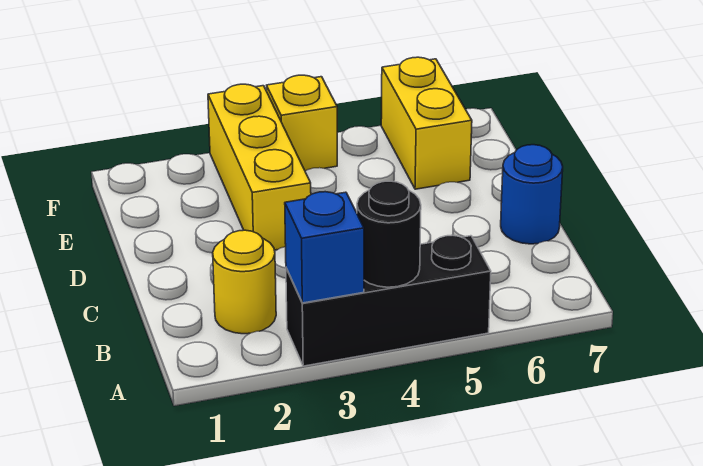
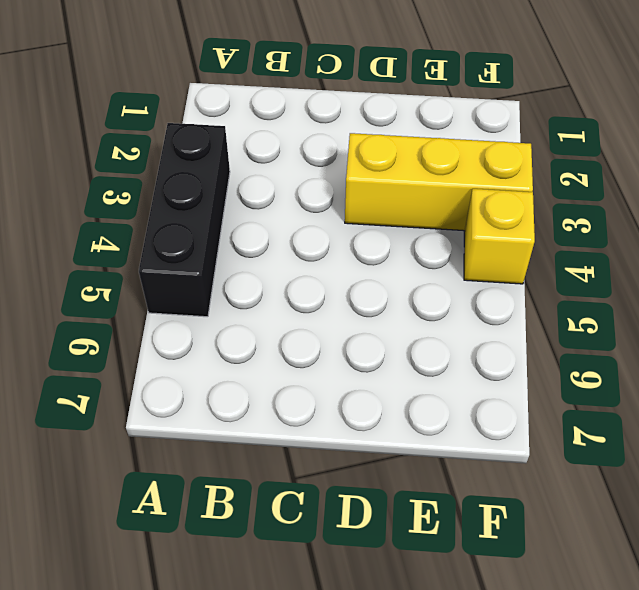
none -> yellow round brick B2 level 1
none -> blue round brick C7 level 1

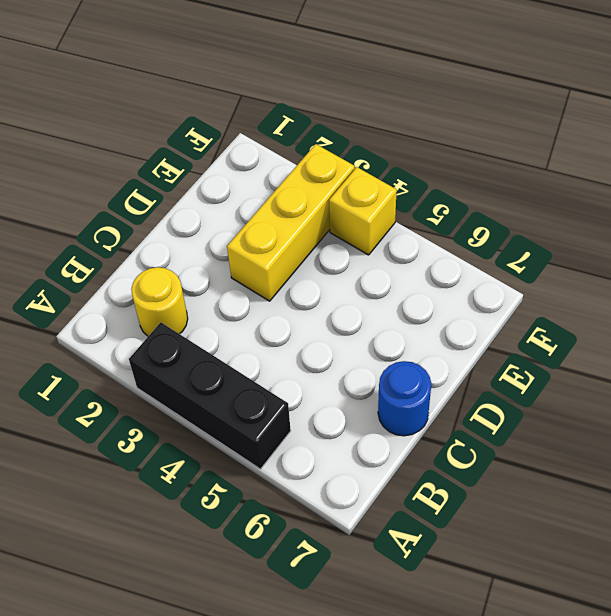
none -> yellow brick E6:F6 level 1
none -> blue brick A3 level 2

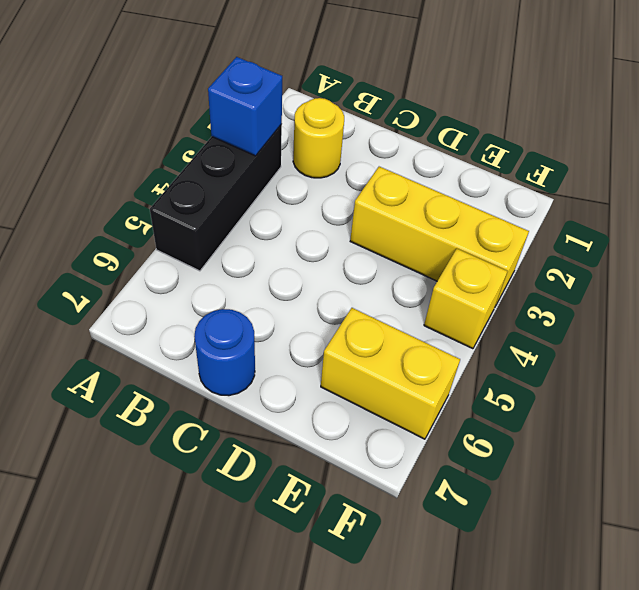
none -> black round brick A4 level 2

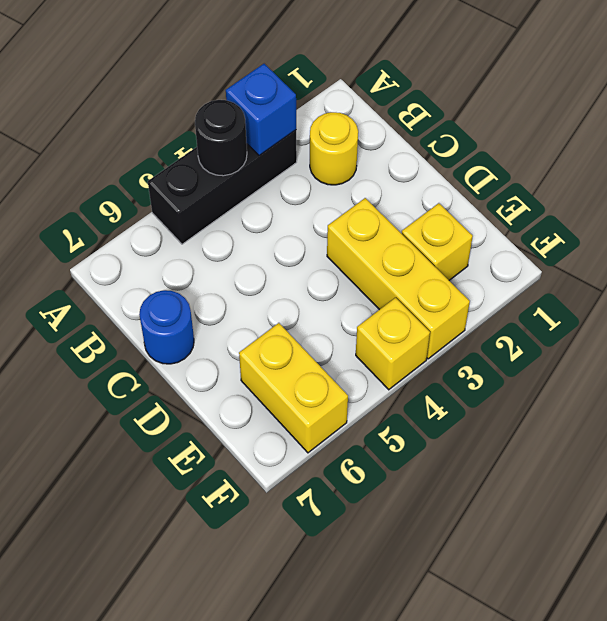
yellow brick E2 level 1 -> none

